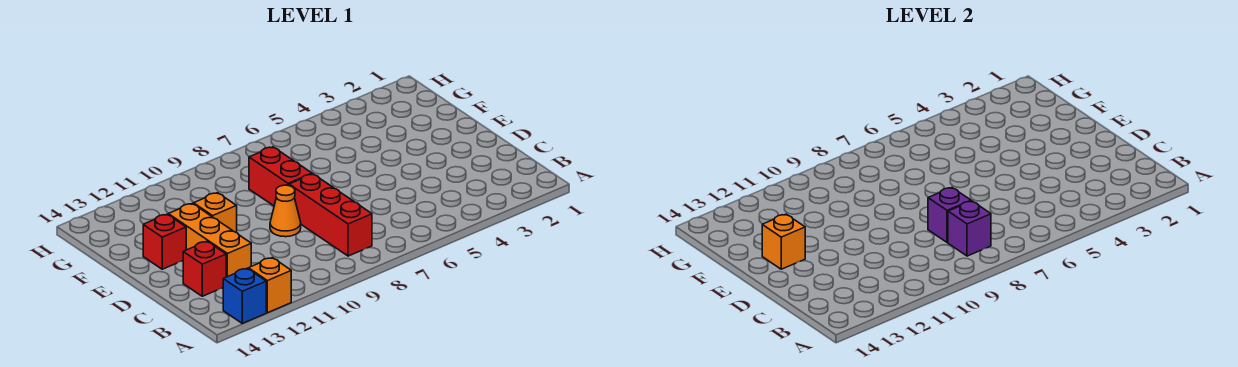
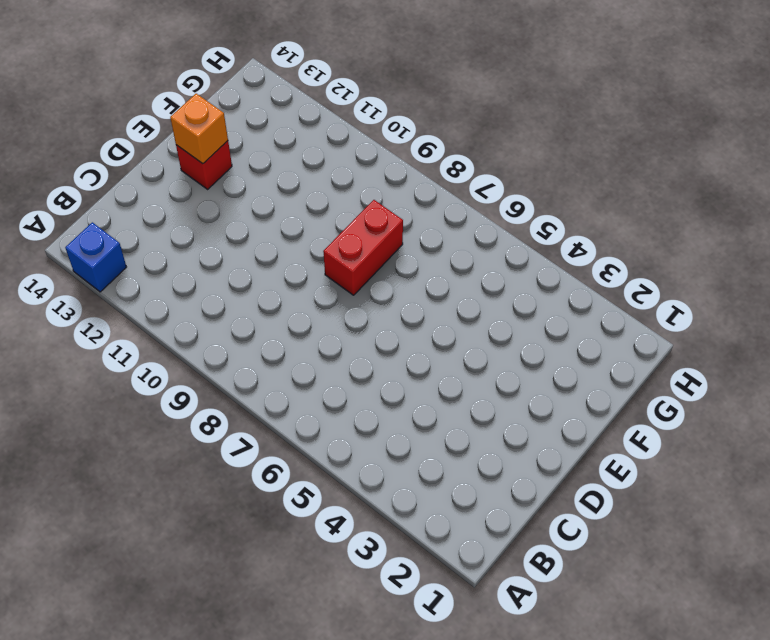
none -> orange brick A12 level 1
none -> red brick B8:D8 level 1
none -> orange brick C12:E12 level 1

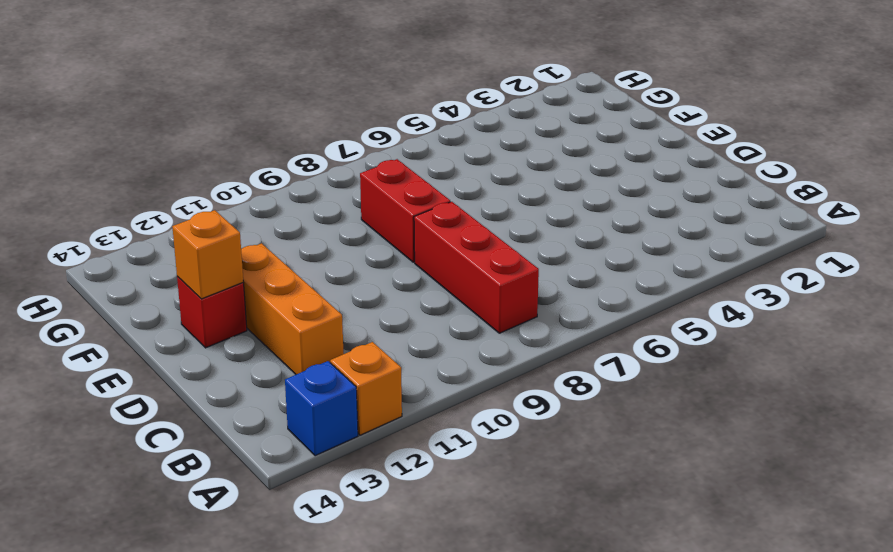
none -> red brick C13 level 1
none -> orange cone D9 level 1
none -> orange brick E11 level 1

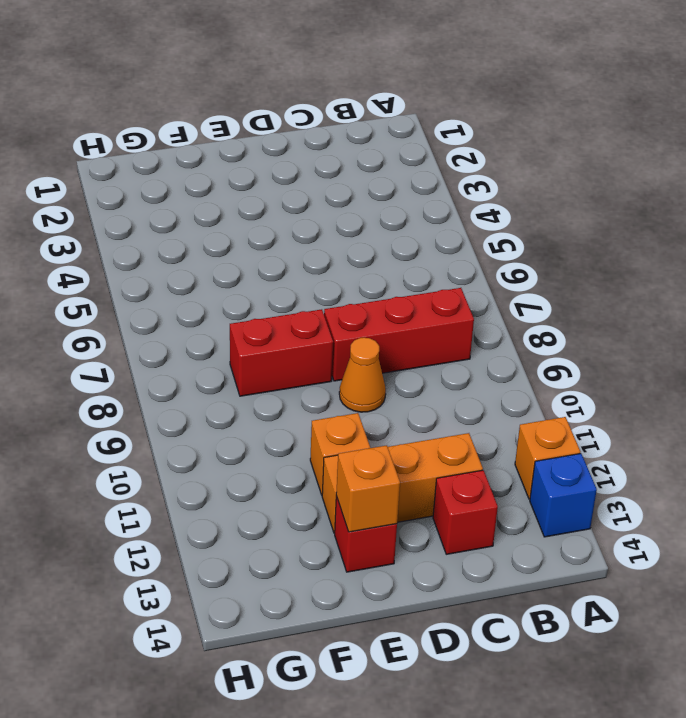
none -> purple brick B8 level 2
none -> purple brick C8 level 2

